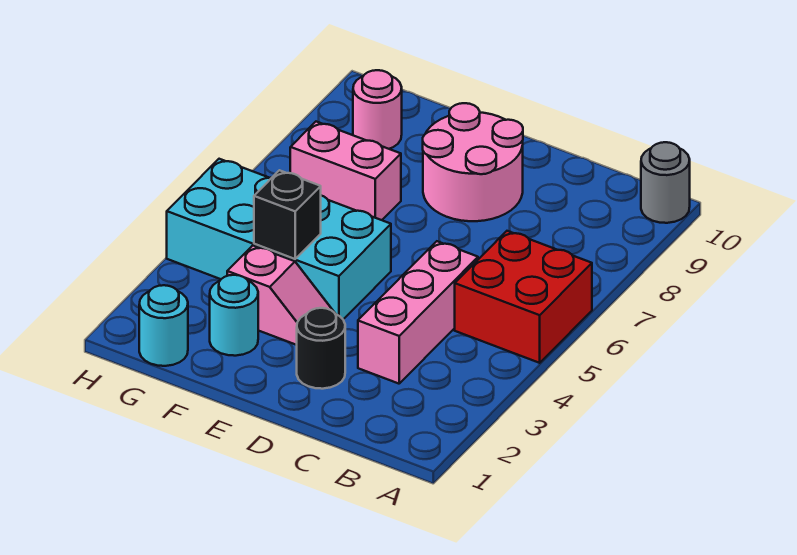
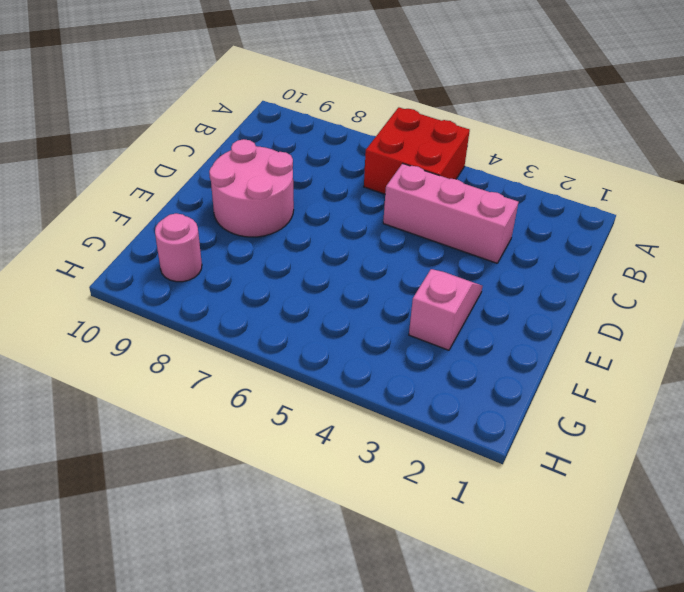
none -> grey round brick A10 level 1
none -> black round brick D2 level 1
none -> cyan brick E4:H5 level 1

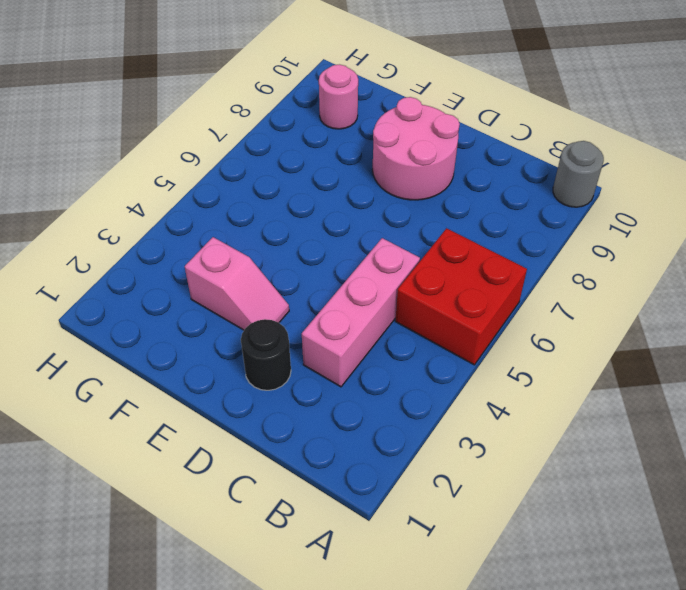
none -> cyan brick E4:H5 level 1
none -> cyan round brick F2 level 1
none -> pink brick F7:G7 level 1

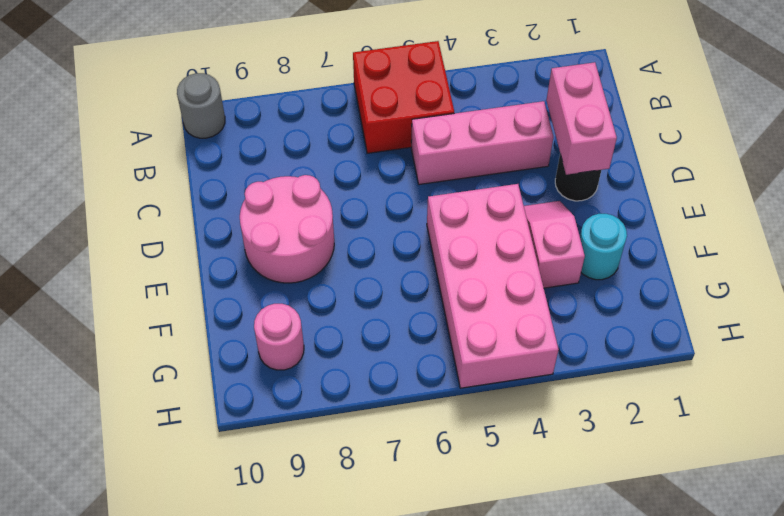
pink brick C2:D2 level 2 -> pink brick F7:G7 level 1
pink brick E4:H5 level 1 -> cyan brick E4:H5 level 1
none -> cyan round brick G1 level 1
none -> black brick F4 level 2

